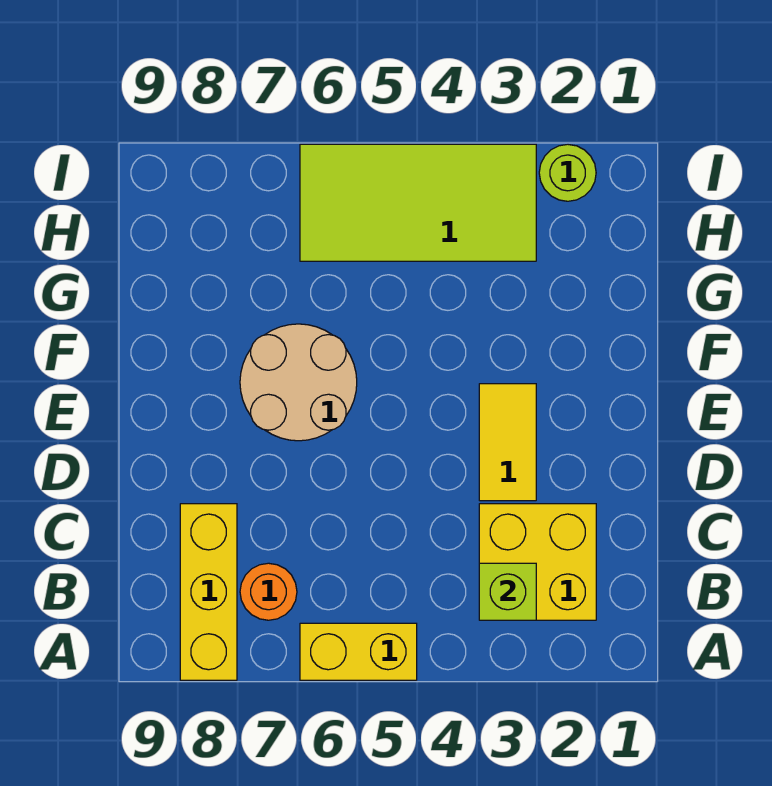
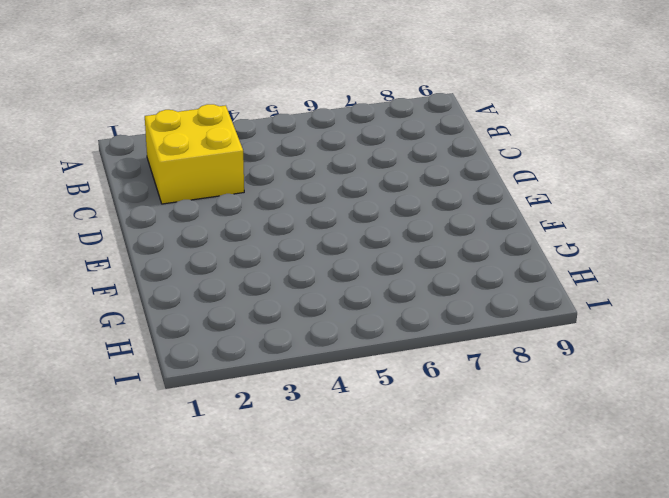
none -> yellow brick A5:A6 level 1
none -> yellow brick A8:C8 level 1

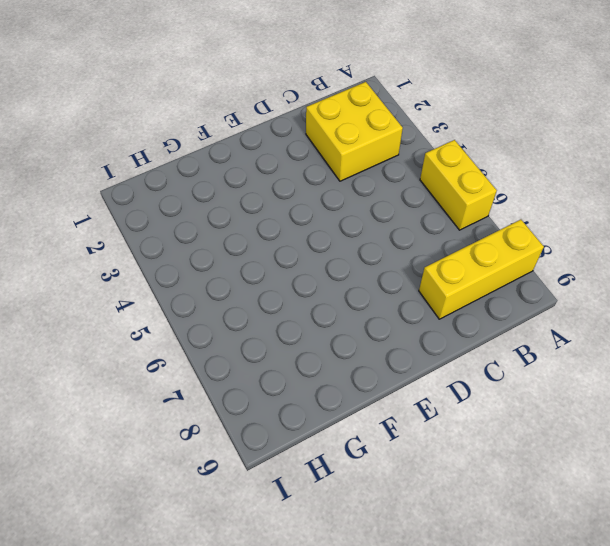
none -> orange round brick B7 level 1
none -> yellow tile D3:E3 level 1

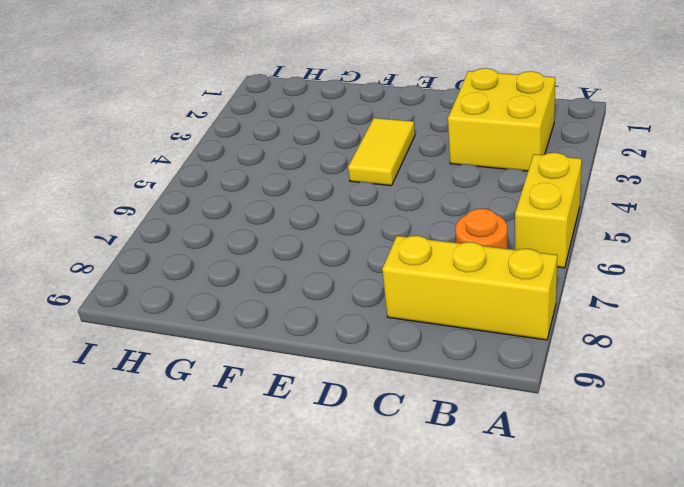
yellow tile E3:E4 level 1 -> yellow tile D3:E3 level 1
none -> tan round brick E6:F7 level 1
none -> lime tile H3:I6 level 1

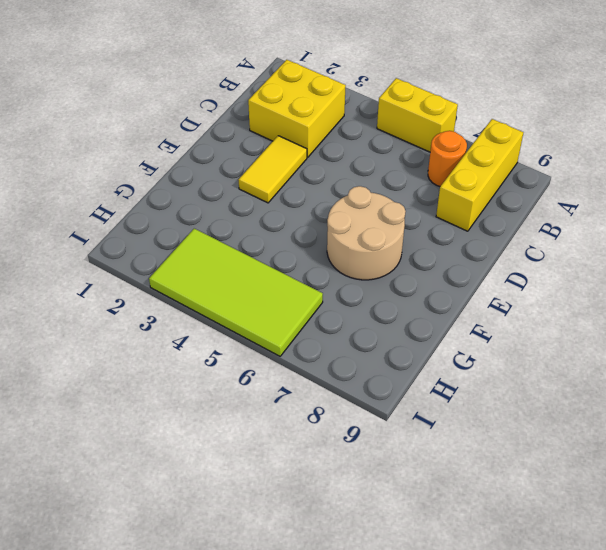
none -> lime round brick I2 level 1
none -> lime brick B3 level 2

